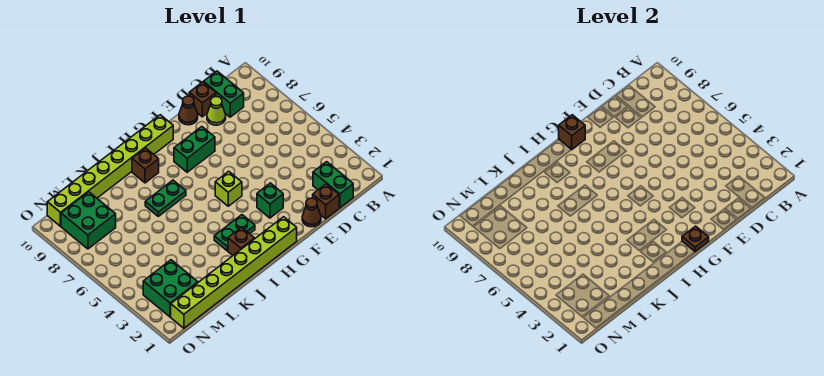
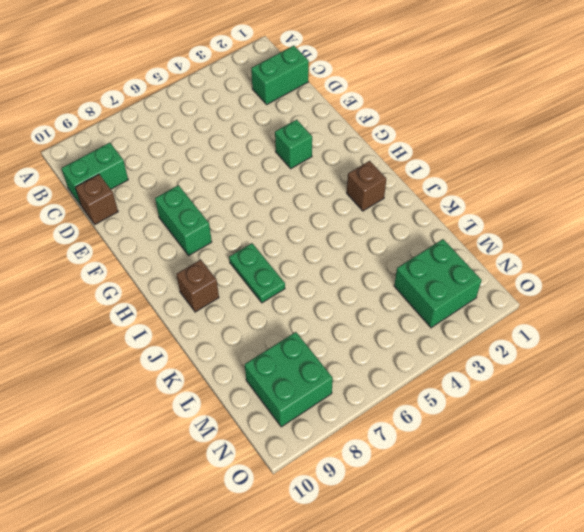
none -> brown brick D1 level 1
none -> lime cone D9 level 1
none -> brown cone E1 level 1

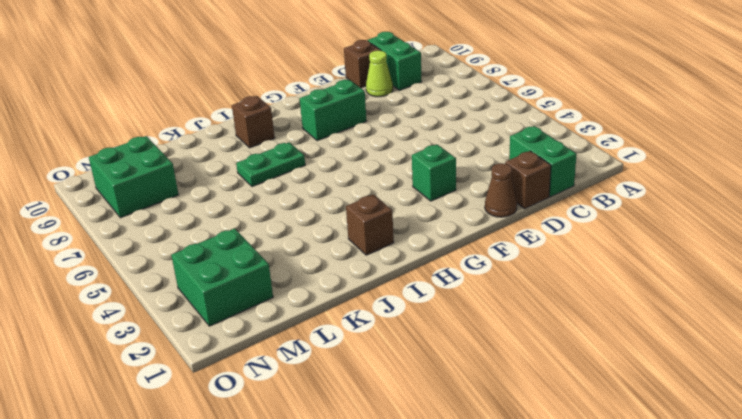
none -> brown cone E10 level 1
none -> lime brick G1:N1 level 1
none -> lime brick G5 level 1

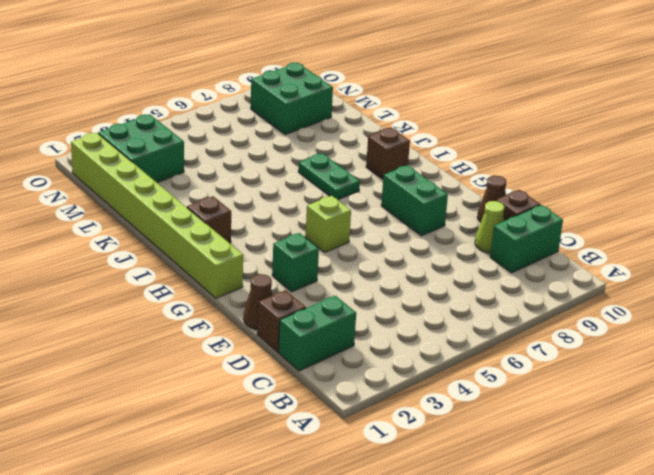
none -> lime brick G10:N10 level 1
none -> green plate H3:I3 level 1
none -> brown plate G1 level 2

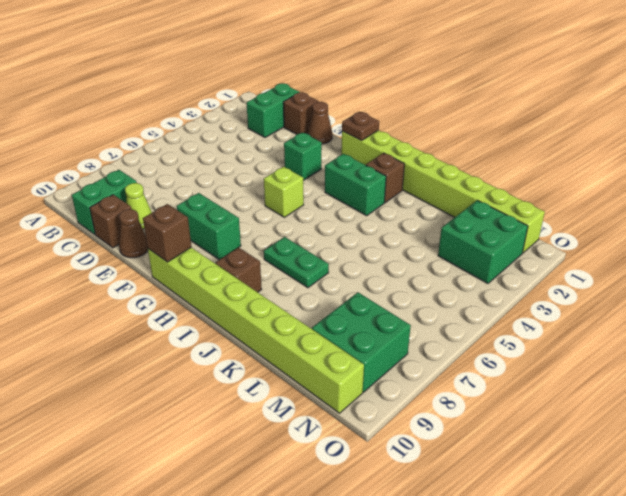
green brick H3:I3 level 1 -> green plate H3:I3 level 1

